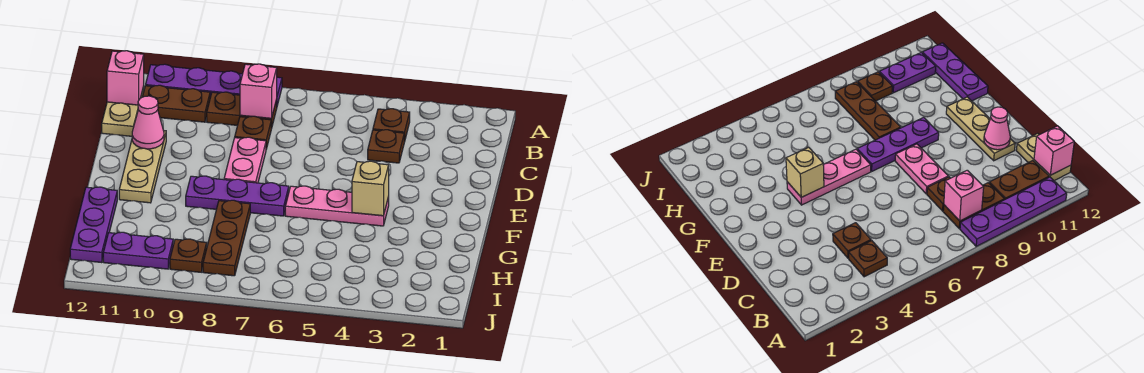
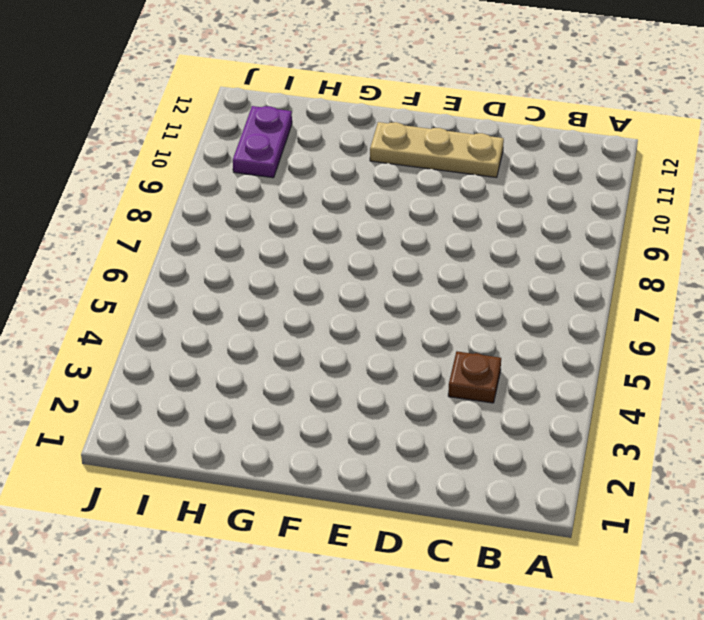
none -> purple plate A8:A11 level 1
none -> brown plate B4 level 1
none -> brown plate B8:B9 level 1

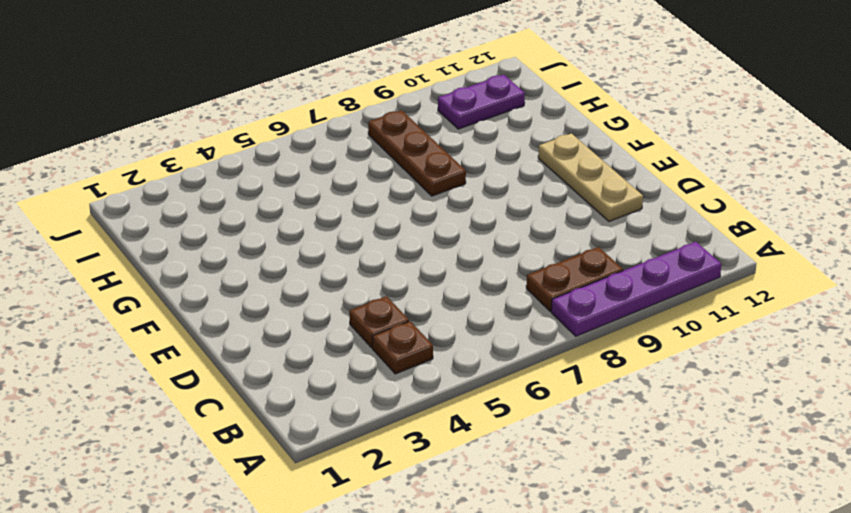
none -> brown plate B10:B11 level 1
none -> tan plate B12:C12 level 1
none -> brown plate C8 level 1

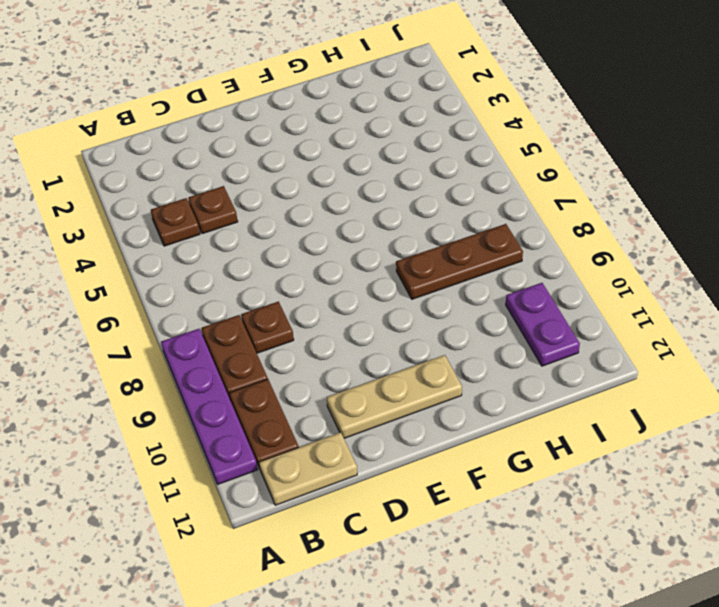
none -> pink plate D8:E8 level 1
none -> pink plate F4:F6 level 1
none -> purple plate F7:F9 level 1

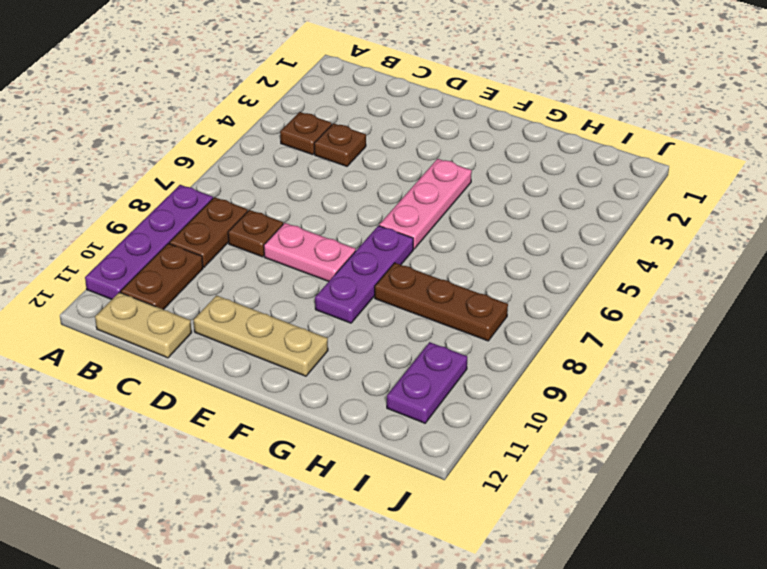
none -> purple plate G12:I12 level 1
none -> brown plate I9 level 1
none -> pink brick B8 level 2

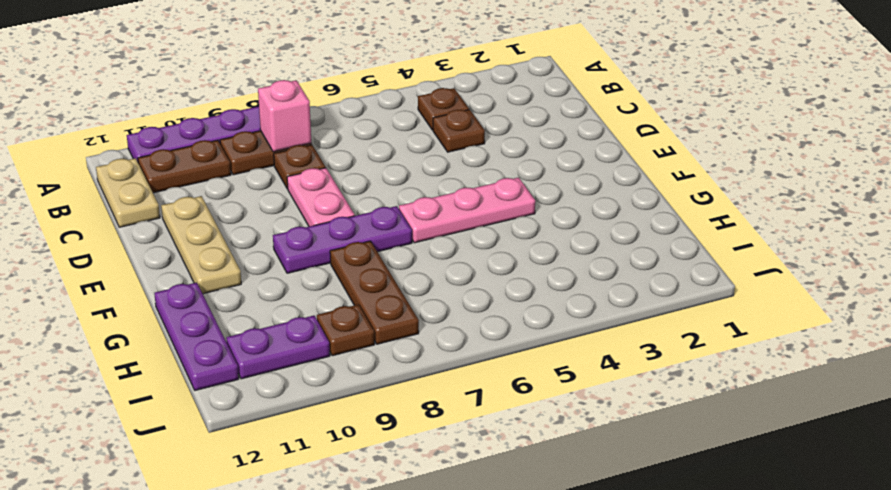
none -> pink brick B12 level 2
none -> pink cone D11 level 2
none -> tan brick F4 level 2

